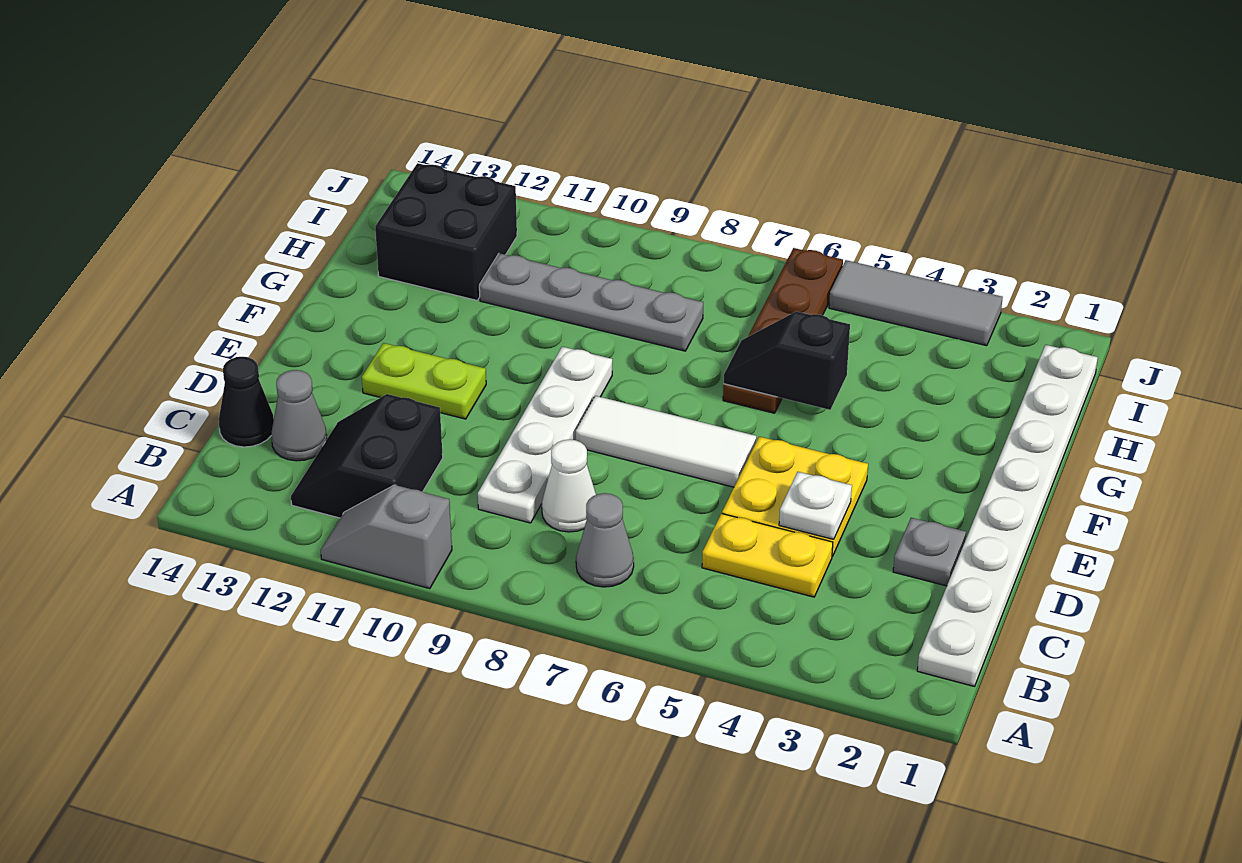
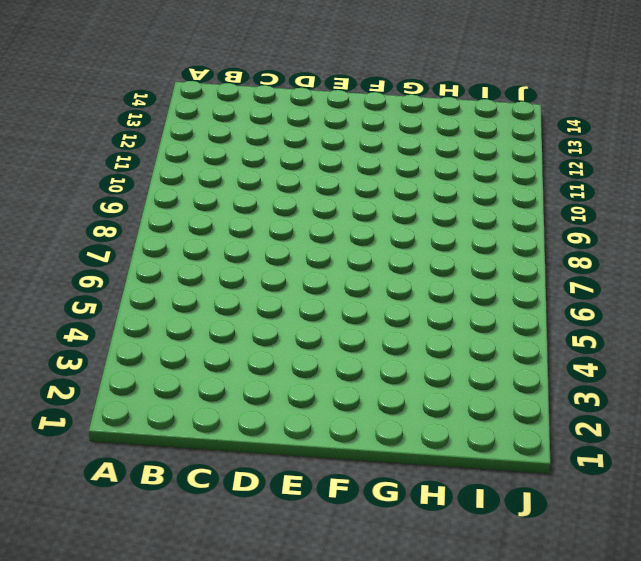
none -> grey slope A10:A11 level 1 top 10
none -> white plate B1:I1 level 1
none -> grey cone B7 level 1

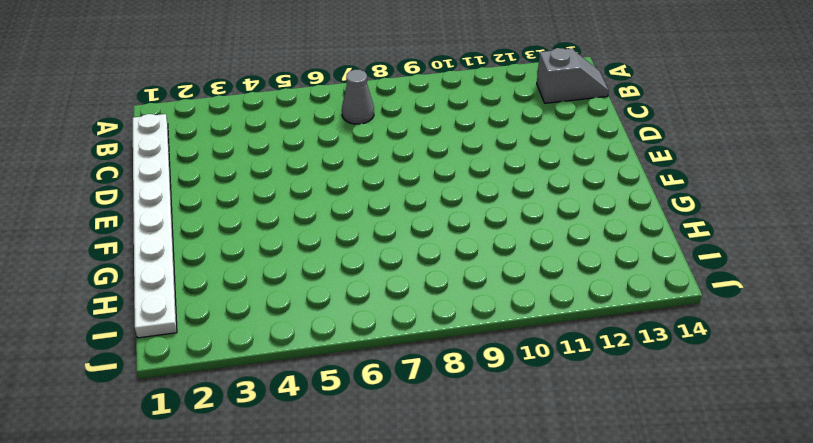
grey slope B13:B14 level 1 top 13 -> grey slope A10:A11 level 1 top 10
none -> black slope B11:C12 level 1 top 11
none -> yellow plate C4:C5 level 1
none -> white cone C8 level 1

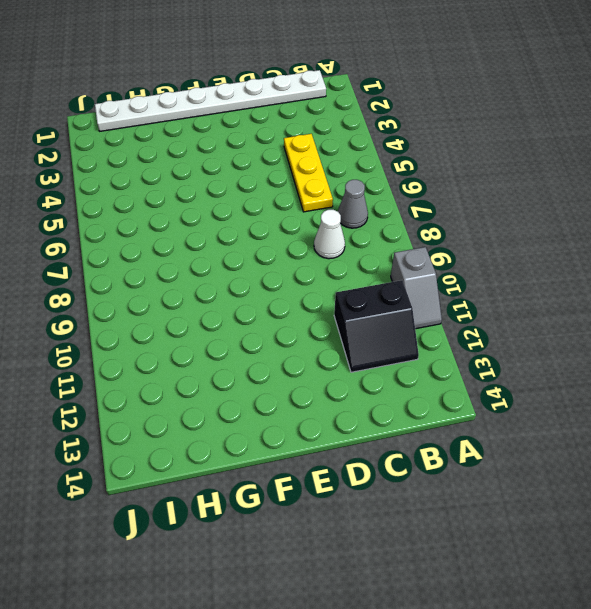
yellow plate C4:C6 level 1 -> yellow plate C4:C5 level 1
none -> white plate C9:F9 level 1
none -> grey cone C13 level 1
none -> black cone C14 level 1

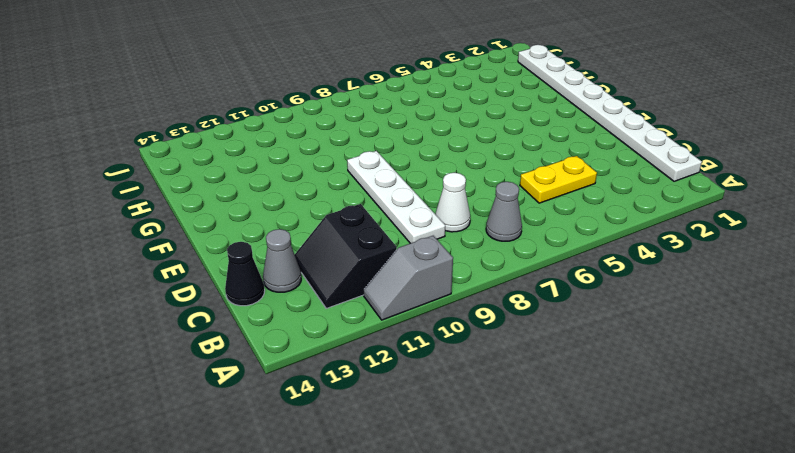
none -> grey plate D2 level 1
none -> yellow plate D4:E5 level 1
none -> white tile E6:E8 level 1

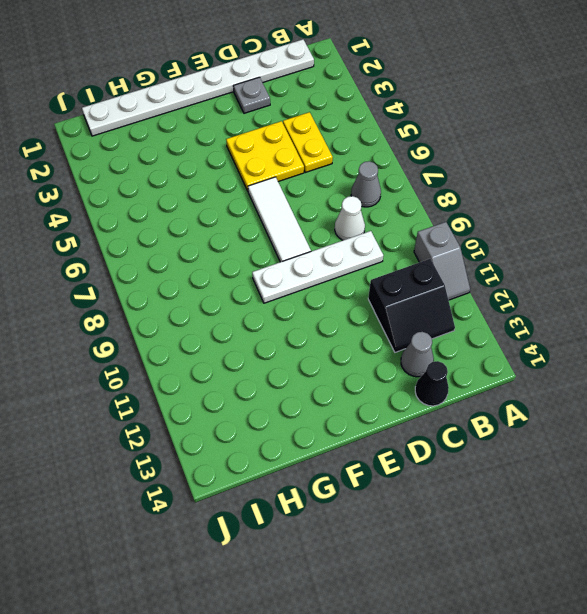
none -> lime plate E11:E12 level 1
none -> brown plate G6:J6 level 1
none -> grey plate H8:H11 level 1

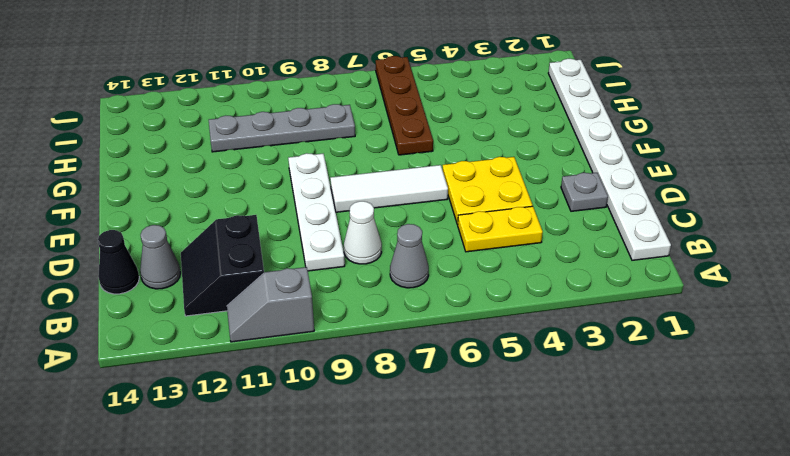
none -> lime plate E11:E12 level 1
none -> black brick H12:I13 level 1
none -> grey tile J3:J5 level 1

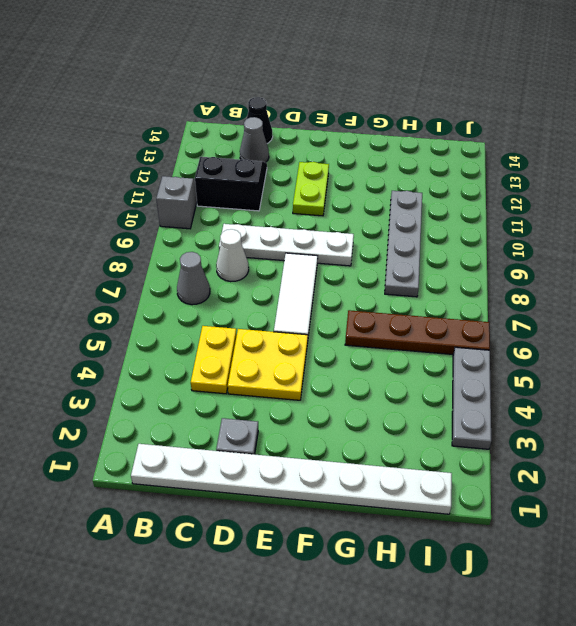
grey plate J3:J5 level 1 -> grey tile J3:J5 level 1
none -> black brick H12:I13 level 1
none -> white plate D4 level 2
none -> black slope G5:G6 level 2 top 5

